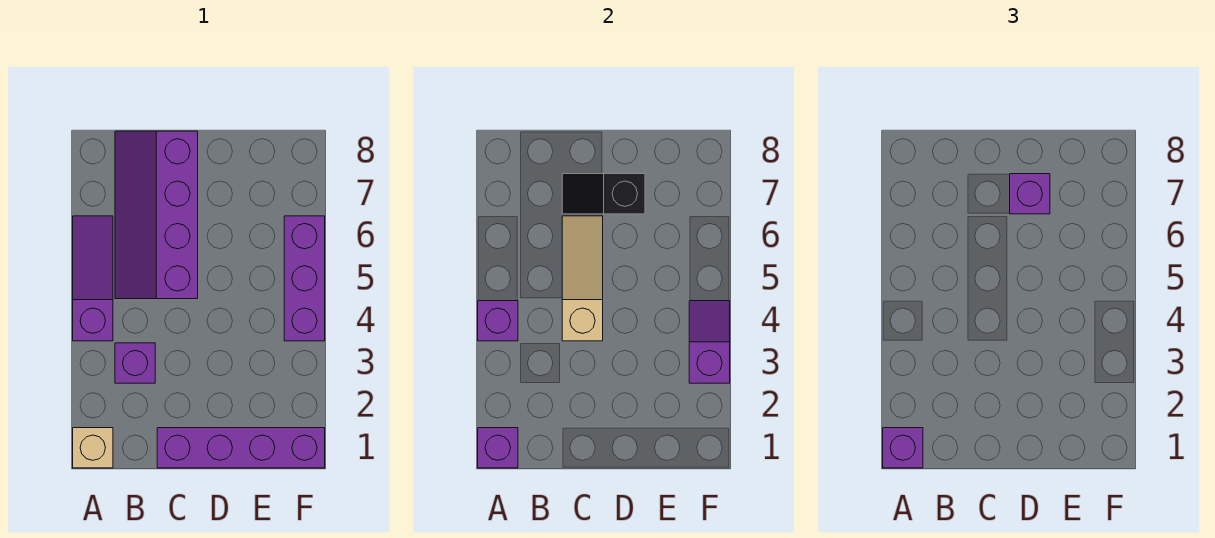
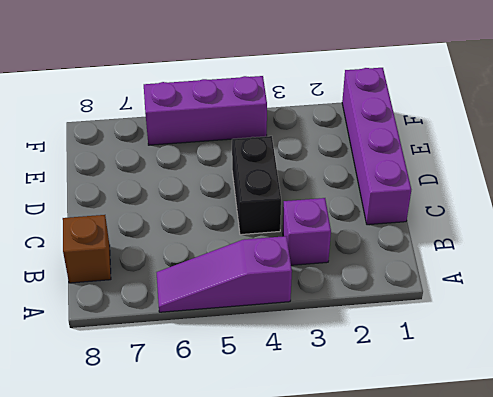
brown brick B8 level 1 -> purple slope B5:C8 level 1 top C
black brick C4:D4 level 1 -> none
none -> tan brick A1 level 1
none -> purple brick A1 level 2
none -> purple brick A4 level 2

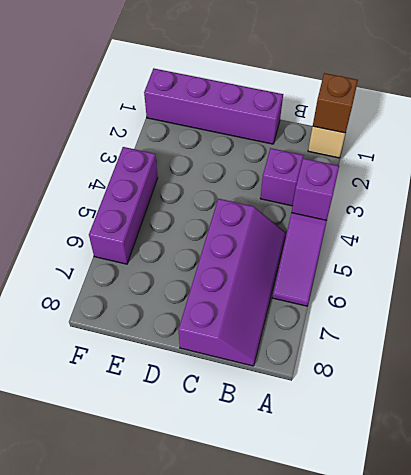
brown brick A1 level 2 -> purple brick A1 level 2
none -> tan slope C4:C6 level 2 top 4
none -> black slope C7:D7 level 2 top D
none -> purple slope F3:F4 level 2 top 3

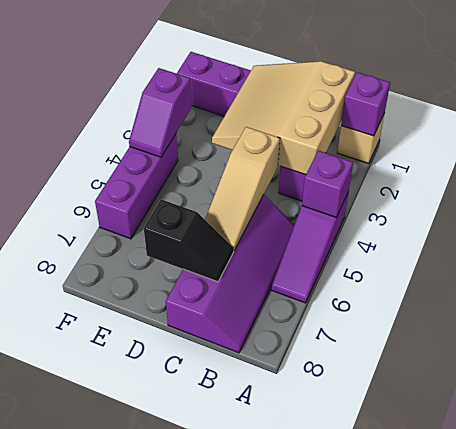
tan slope B1:D3 level 2 top B -> none
none -> purple brick A1 level 3
none -> purple brick D7 level 3

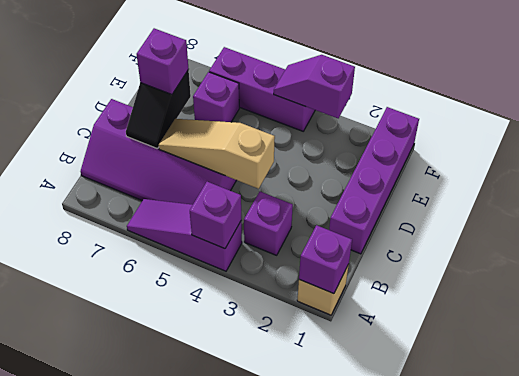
purple brick E6 level 1 -> purple brick A1 level 3

